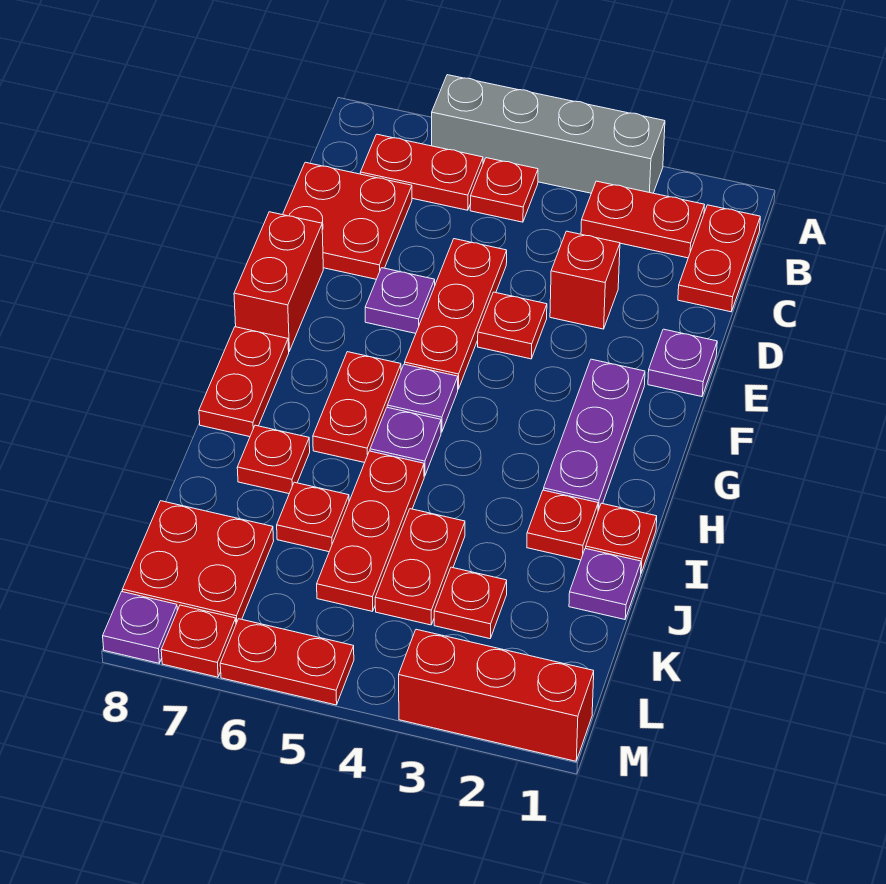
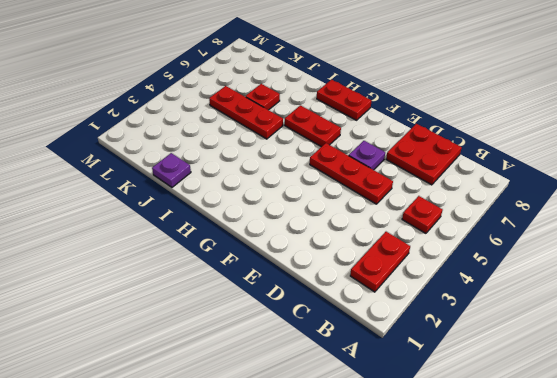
none -> grey brick A3:A6 level 1
none -> red plate B1:C1 level 1
none -> red plate B6:B7 level 1
none -> red brick D3 level 1

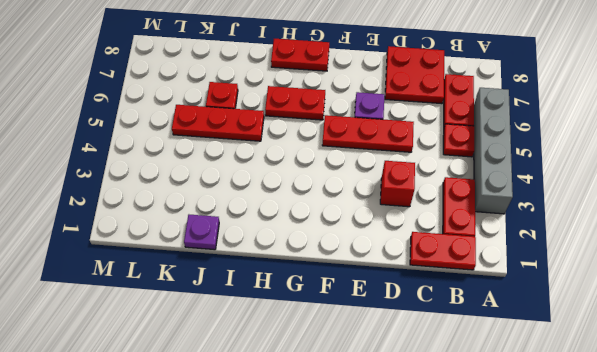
none -> purple plate E1 level 1
none -> red plate E4 level 1
none -> red brick E8:F8 level 1
none -> purple plate F2:H2 level 1

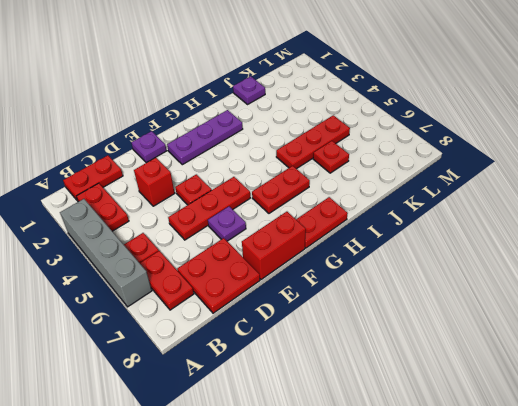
none -> purple plate G5 level 1
none -> purple plate H5 level 1
none -> red plate I1 level 1
none -> red plate I2 level 1

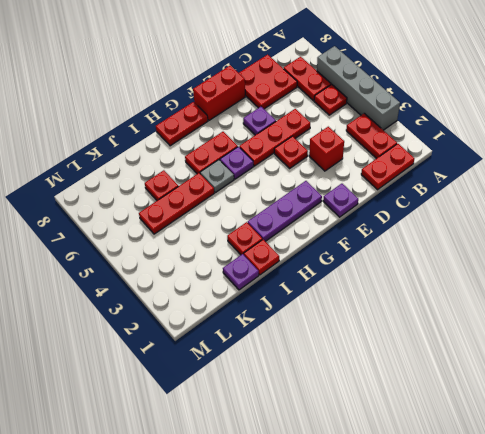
grey plate H5 level 1 -> purple plate H5 level 1
none -> red plate I7 level 1
none -> red plate J4:K4 level 1
none -> red plate K3 level 1
none -> red plate K7:L8 level 1

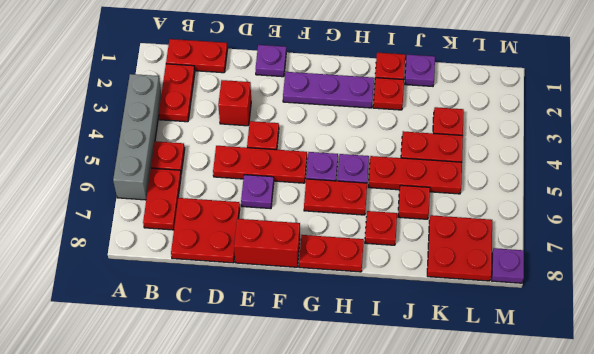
none -> red brick M1:M3 level 1
none -> red plate M5:M6 level 1
none -> red plate M7 level 1

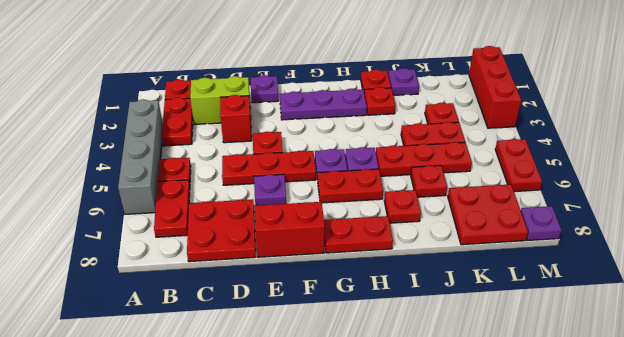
lime brick C2:D2 level 1 -> none
none -> red plate M7 level 1

